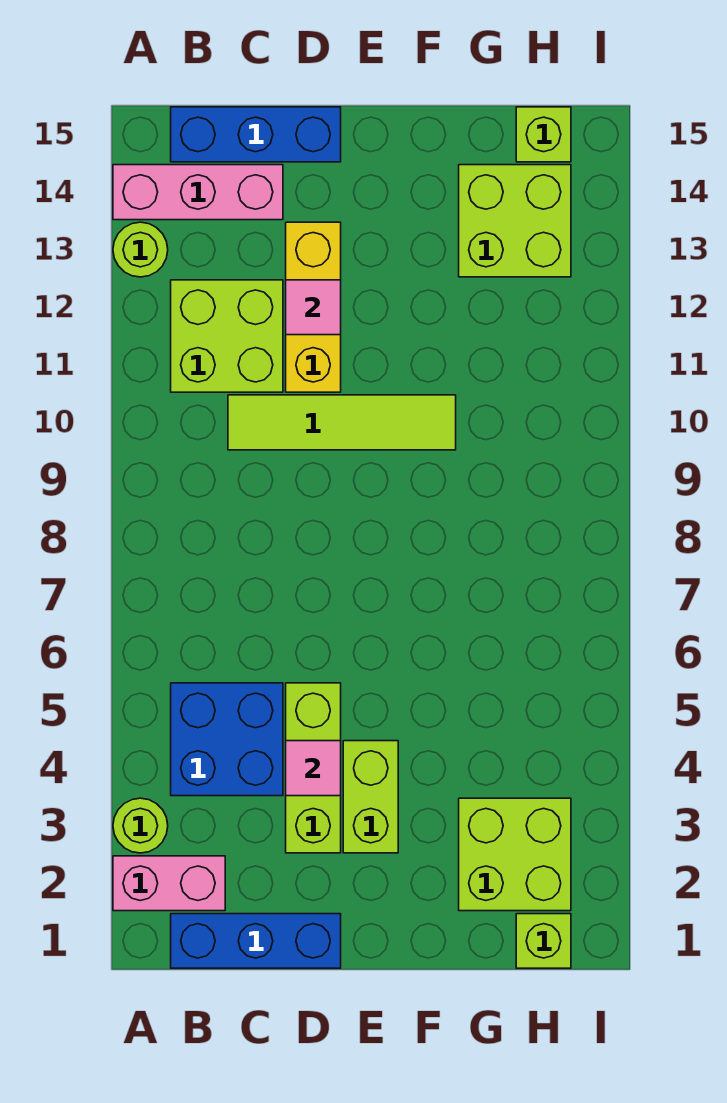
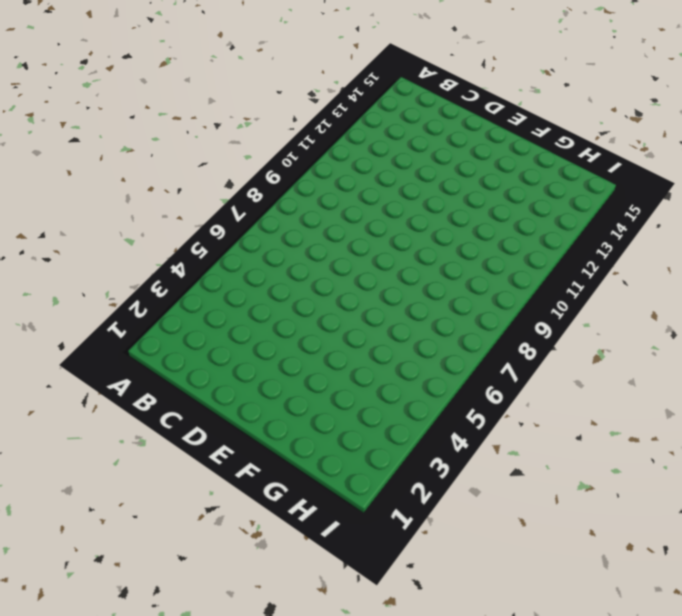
none -> pink brick A2:B2 level 1
none -> lime round brick A3 level 1
none -> lime round brick A13 level 1

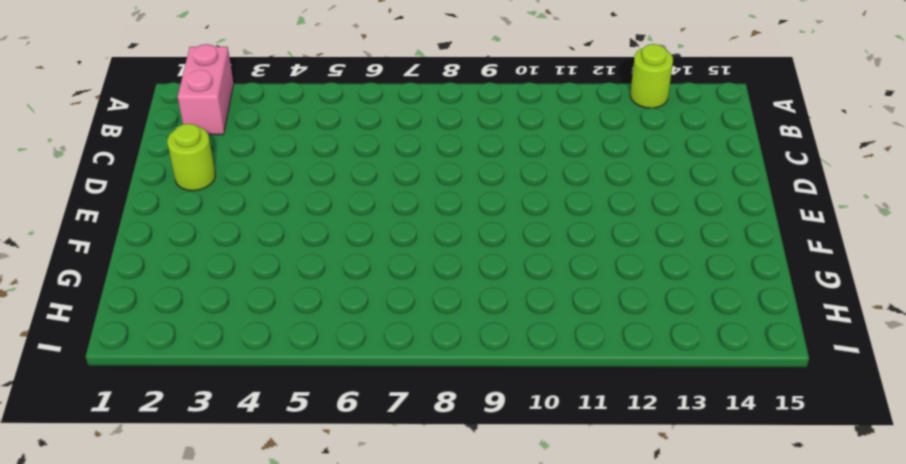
lime round brick D2 level 1 -> lime round brick A3 level 1
none -> pink brick A14:C14 level 1
none -> blue brick B1:D1 level 1
none -> blue brick B4:C5 level 1

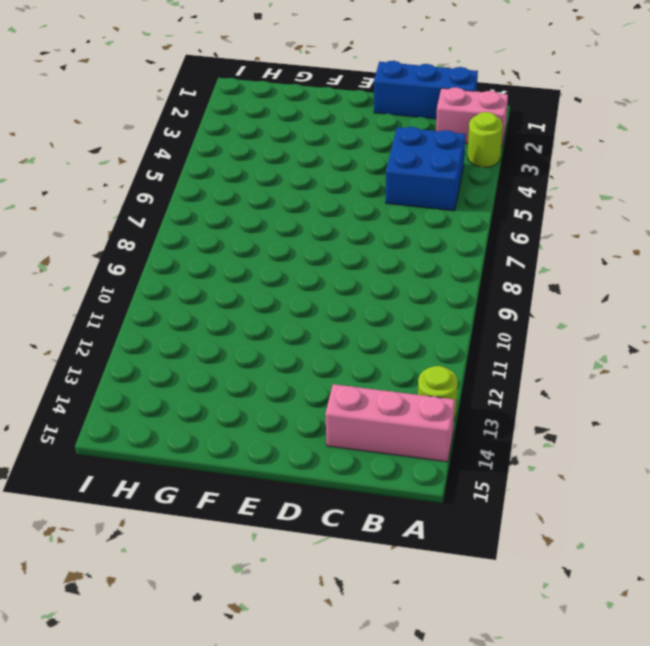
none -> lime brick B11:C12 level 1
none -> blue brick B15:D15 level 1
none -> lime tile C10:F10 level 1

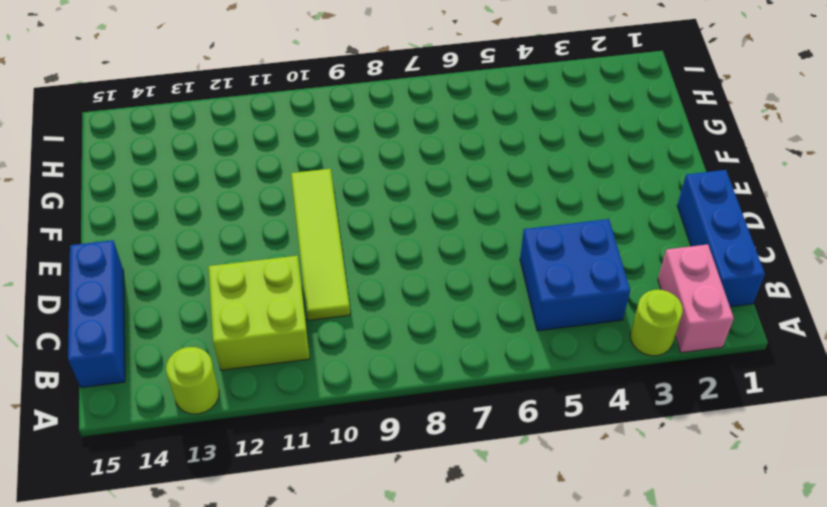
none -> pink brick A14:C14 level 1
none -> lime brick D3:D5 level 1
none -> yellow brick D11:D13 level 1

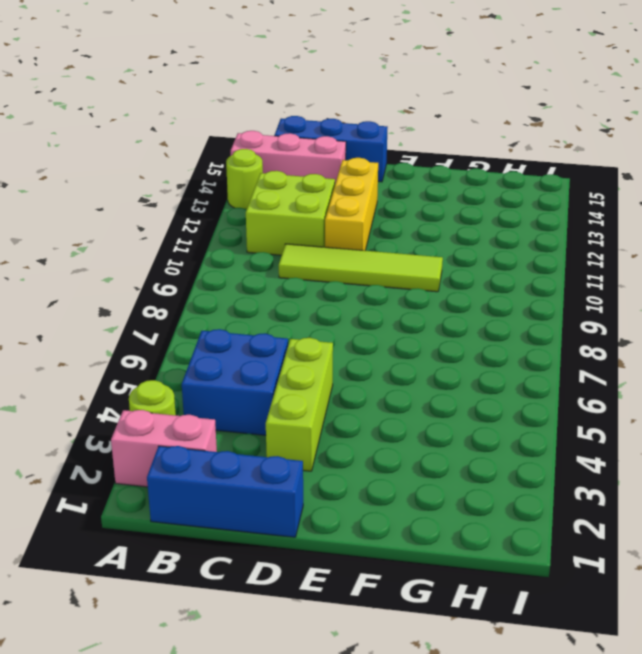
none -> lime brick E3:E4 level 1
none -> lime brick G2:H3 level 1
none -> lime brick G13:H14 level 1

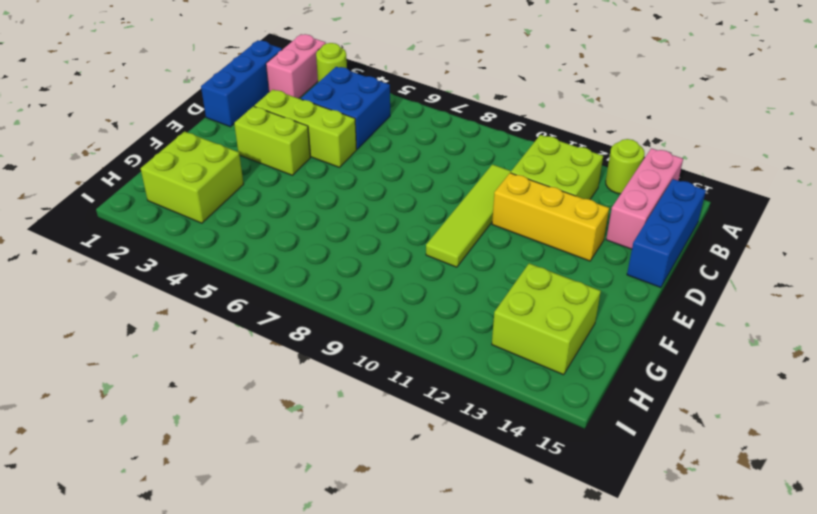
none -> lime brick H1 level 1
none -> lime brick H15 level 1
none -> pink tile D4 level 2

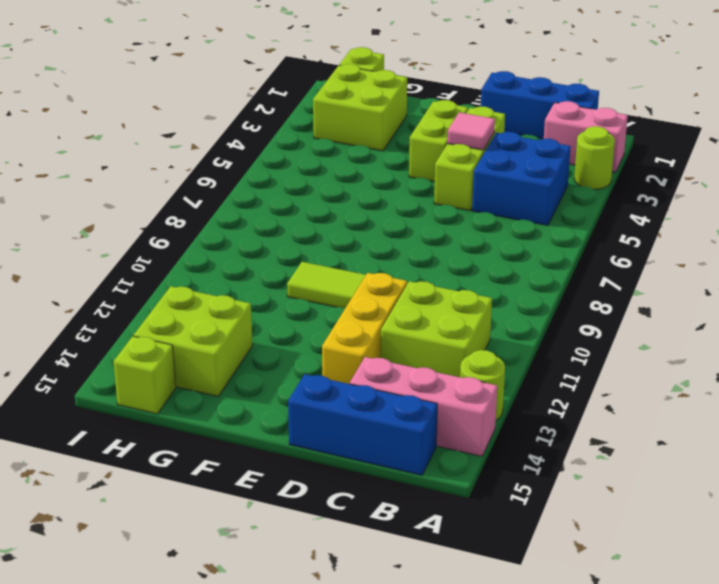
none -> pink tile D12 level 2

